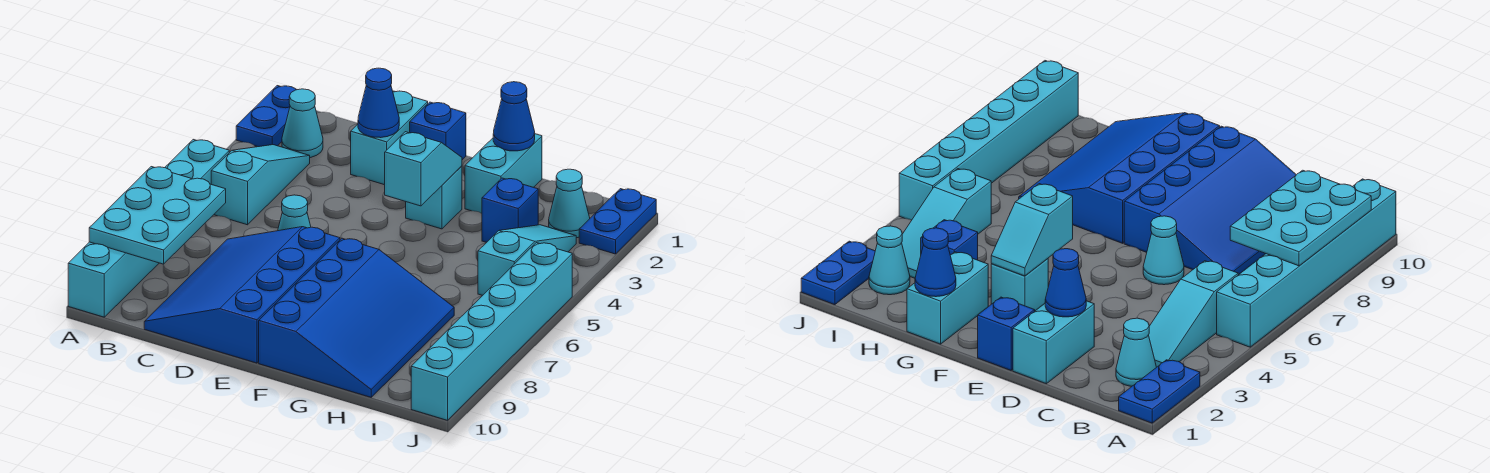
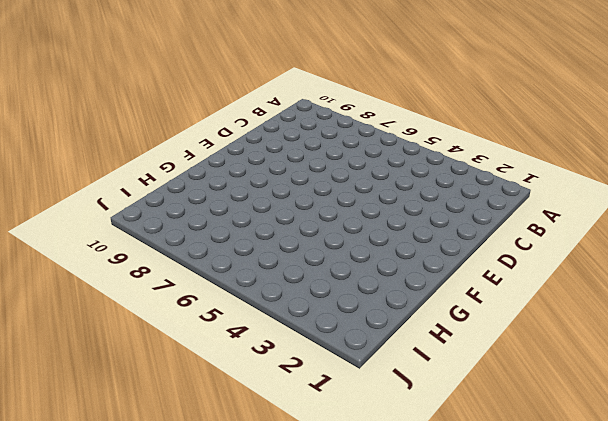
none -> blue plate A1:A2 level 1
none -> cyan brick A5:A10 level 1
none -> cyan cone B2 level 1

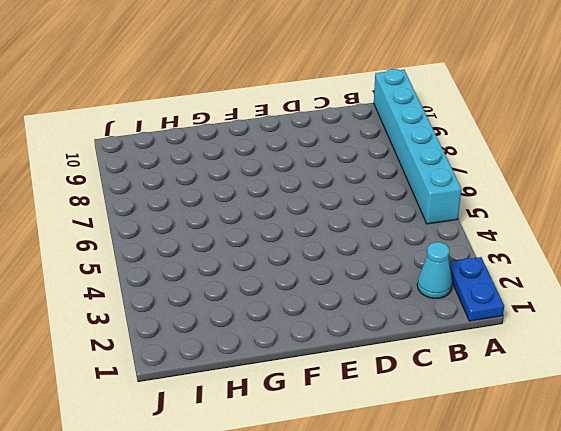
none -> cyan slope B3:B5 level 1 top 5
none -> blue slope C7:E10 level 1 top E
none -> cyan brick D1:D2 level 1

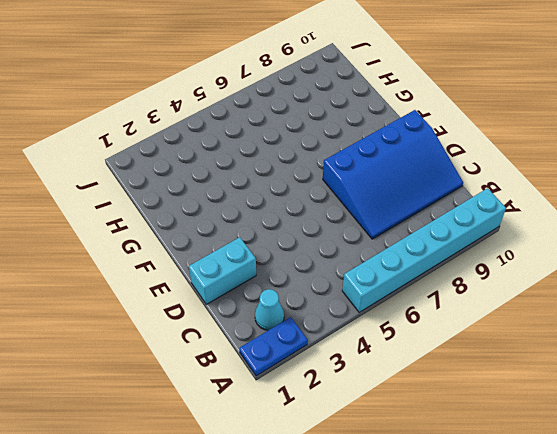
none -> cyan slope B3:B5 level 1 top 5
none -> cyan cone D6 level 1
none -> blue brick E1 level 1

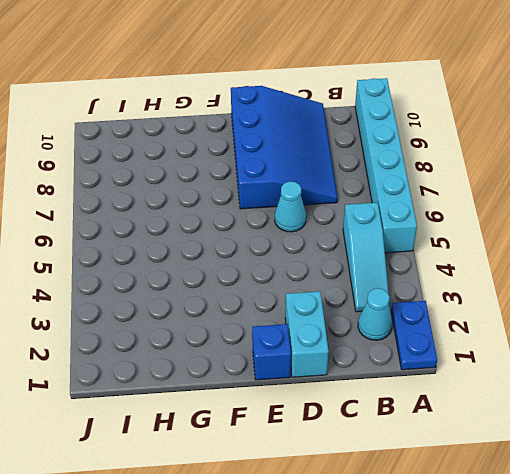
none -> cyan brick F3 level 1
none -> blue slope F7:H10 level 1 top F
none -> cyan brick G1:G2 level 1

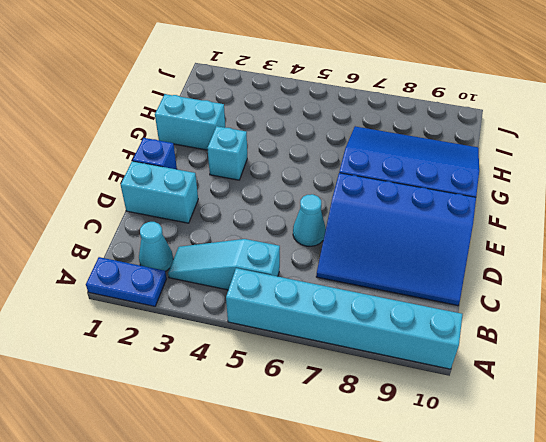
none -> blue brick H3 level 1
none -> cyan cone I2 level 1
none -> cyan slope I3:I5 level 1 top 5

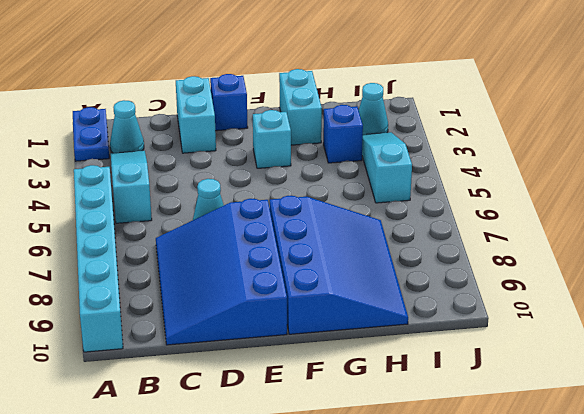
none -> blue plate J1:J2 level 1
none -> cyan brick J5:J10 level 1
none -> cyan plate A7:B9 level 2

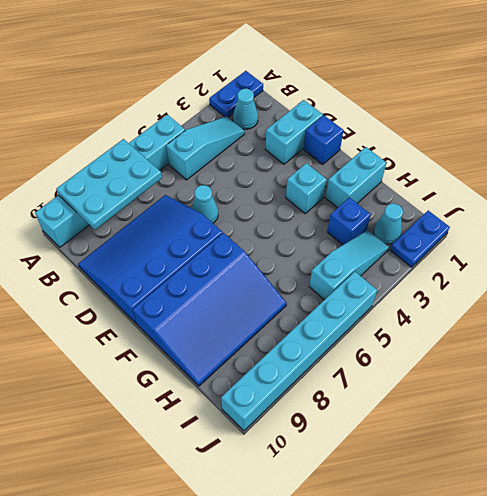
none -> blue cone D2 level 2
none -> cyan slope F3:F4 level 2 top 4
none -> blue cone G1 level 2

